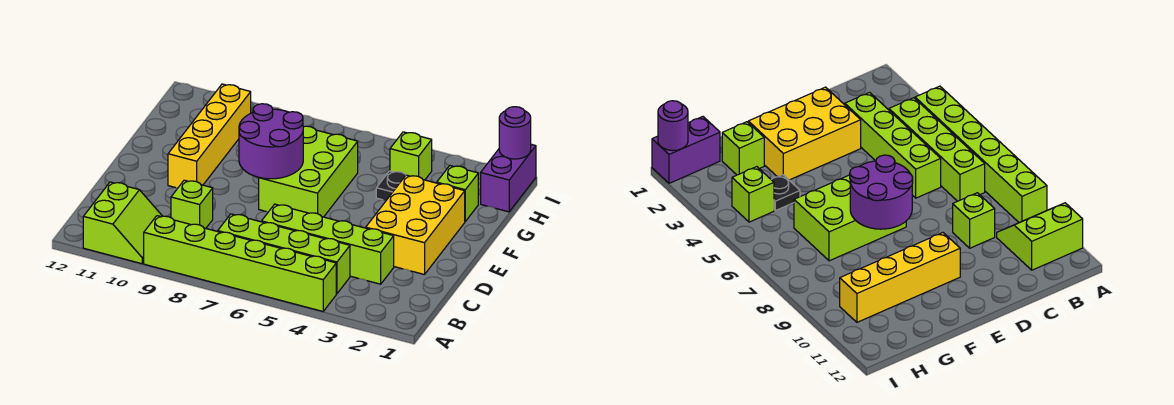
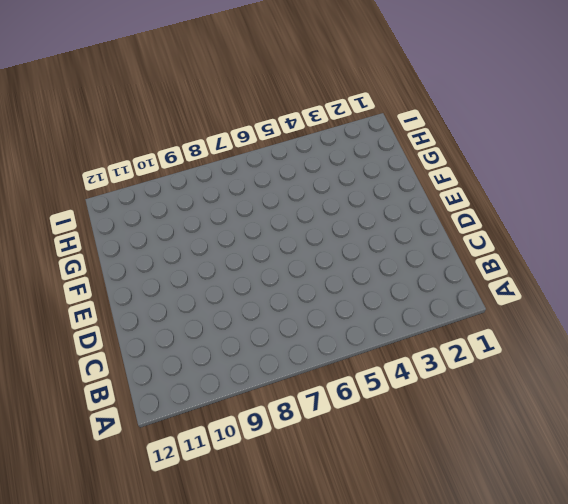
none -> lime brick A4:A9 level 1
none -> lime slope A10:B11 level 1 top 11
none -> lime brick B4:B7 level 1

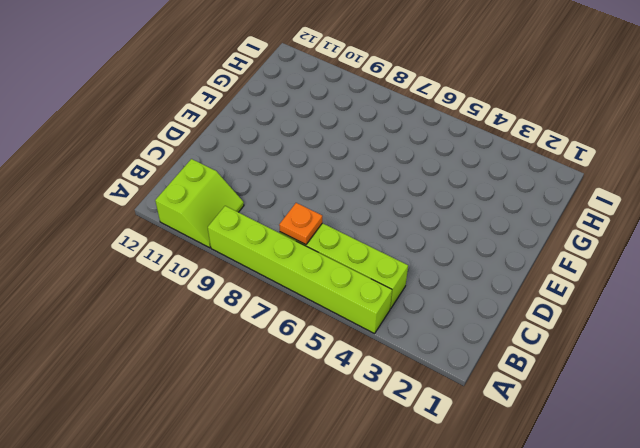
orange plate B7 level 2 -> none
none -> lime brick C3:C6 level 1
none -> lime brick C9 level 1
none -> yellow brick D2:F3 level 1

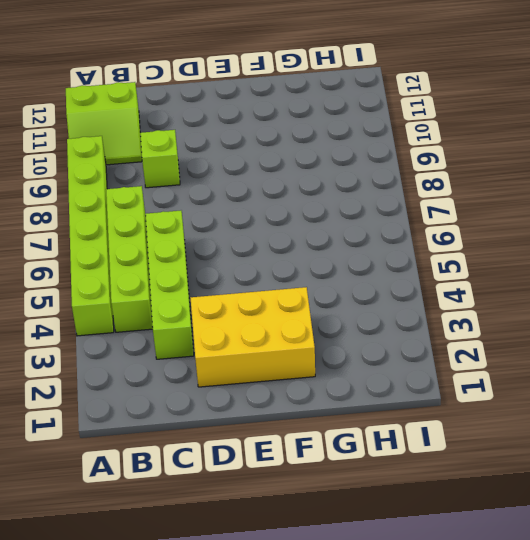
none -> lime brick E6:G7 level 1
none -> yellow brick E10:H10 level 1
none -> lime brick G2 level 1

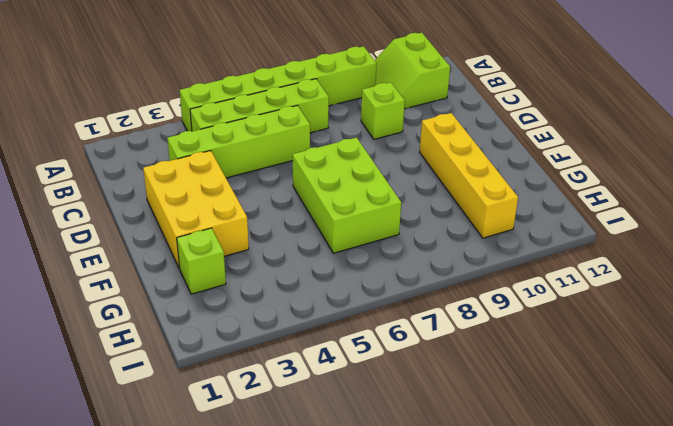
none -> black plate G4 level 1
none -> purple brick H1:I1 level 1
none -> lime brick H4 level 1

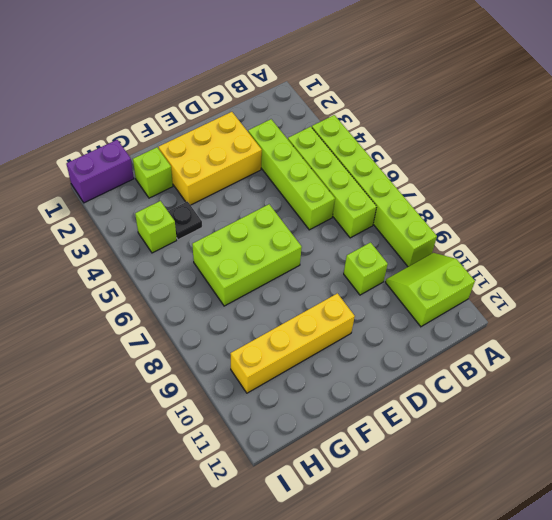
none -> purple round brick E7:F8 level 2
none -> purple round brick I1 level 2

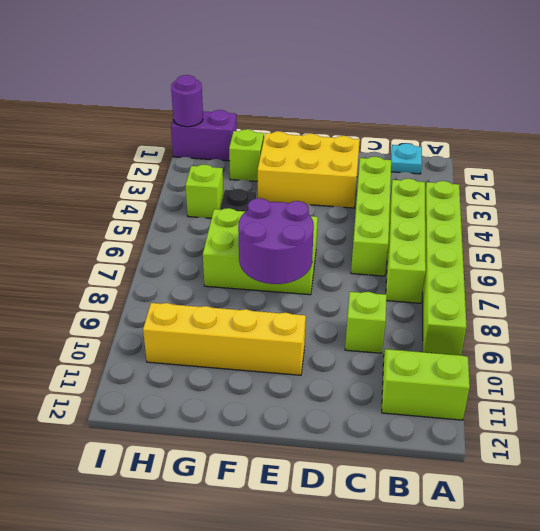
cyan plate B1 level 1 -> none

